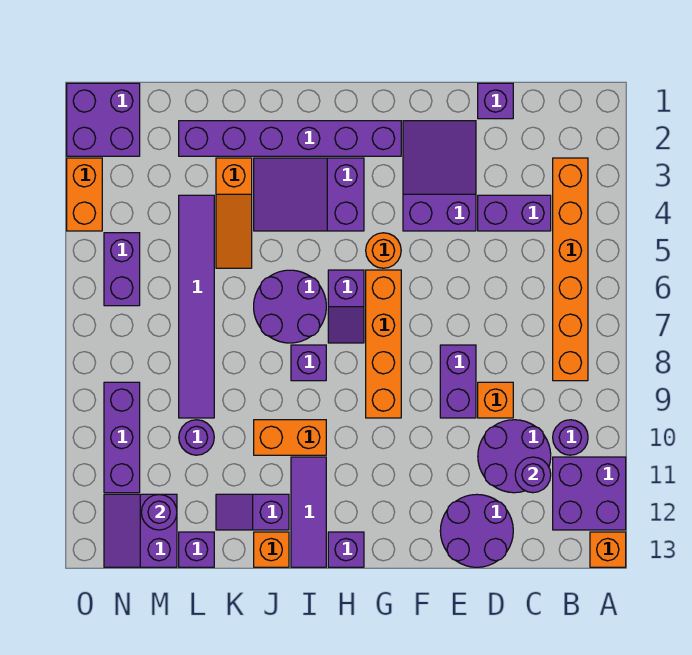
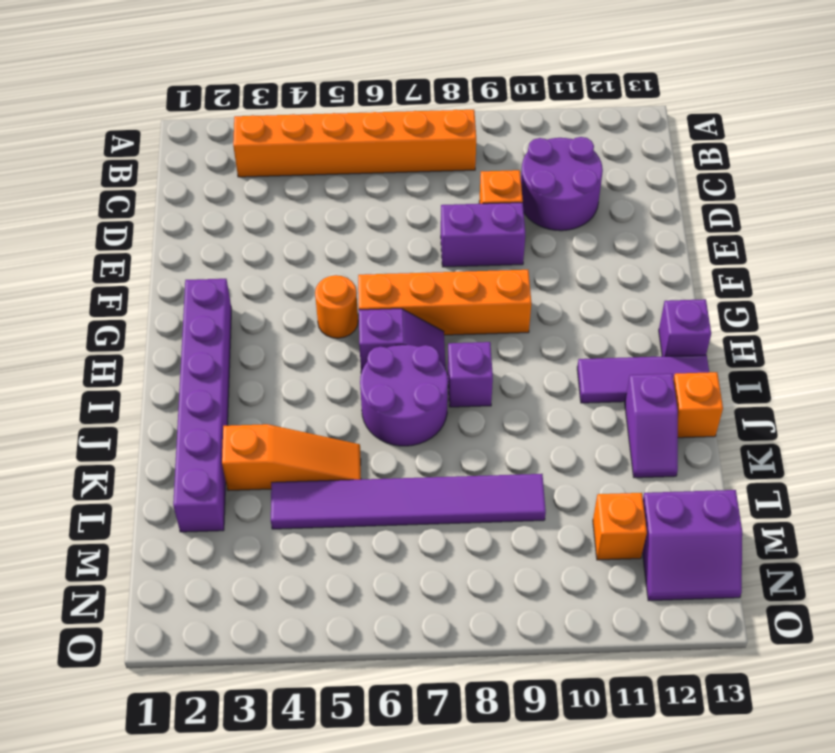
orange brick M11 level 1 -> orange brick A13 level 1
none -> purple brick A11:B12 level 1
none -> purple round brick B10 level 1
none -> purple brick C4:D4 level 1
none -> purple brick D1 level 1

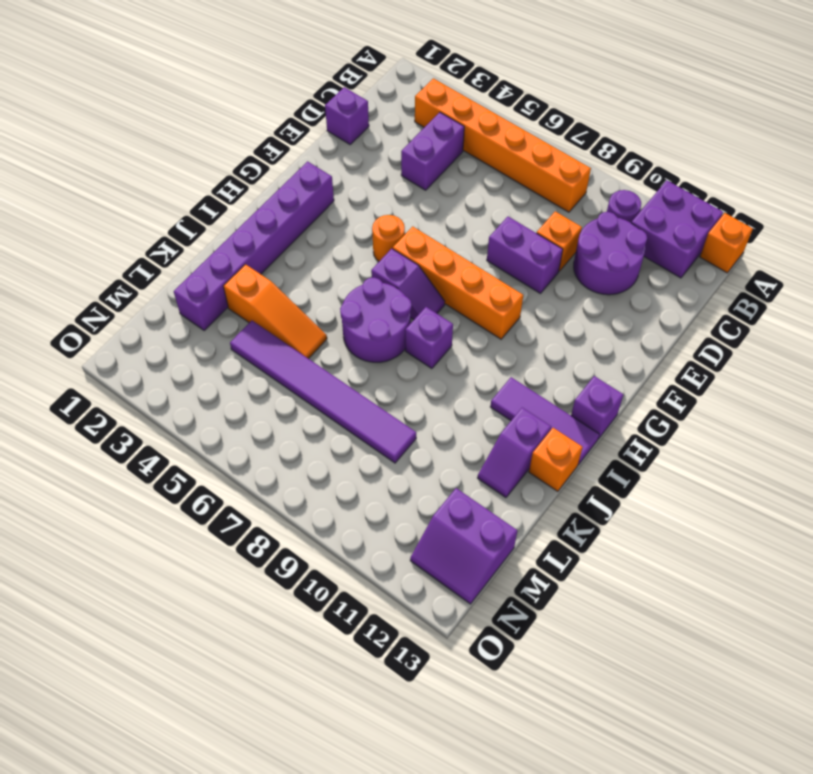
none -> purple round brick D12:E13 level 1
none -> purple slope E2:F4 level 1 top 4
none -> purple slope H3:J4 level 1 top H
none -> orange brick I10:J10 level 1

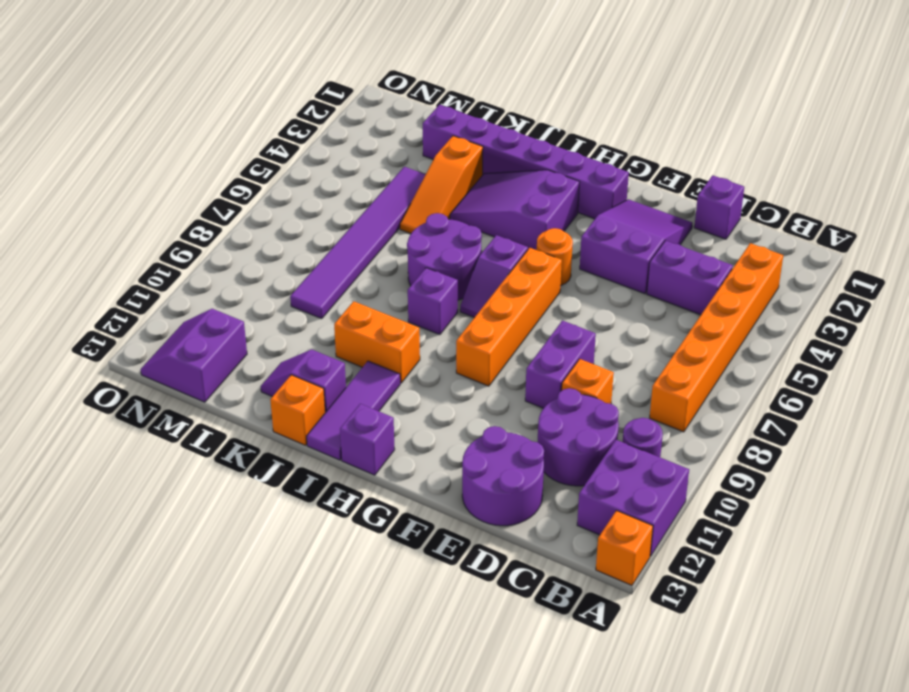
none -> purple round brick L10 level 1
none -> purple brick L13 level 1
none -> purple brick N1:O2 level 1
none -> purple brick N5:N6 level 1

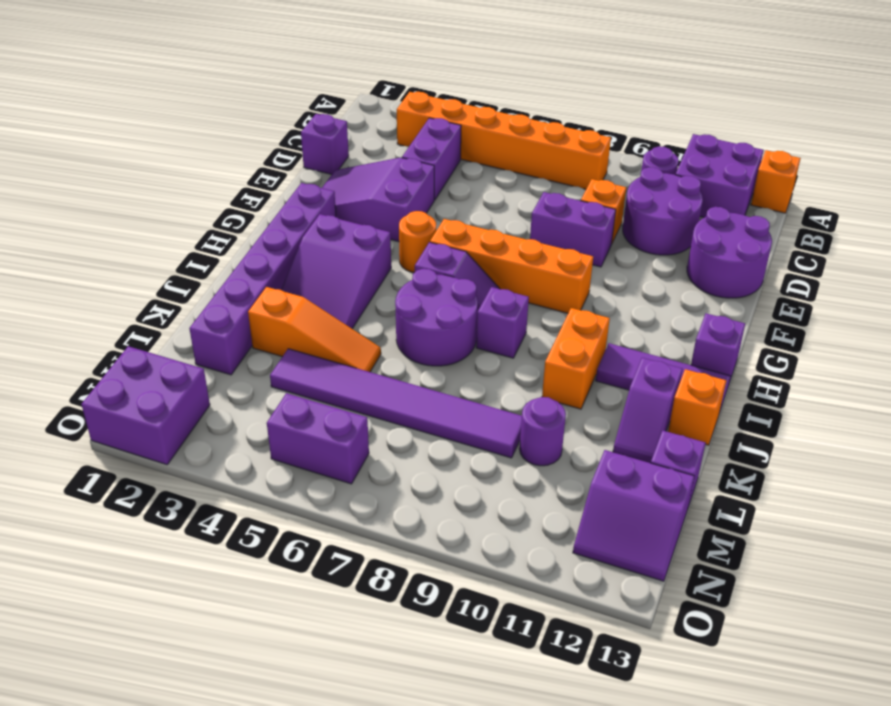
none -> purple brick N9:N11 level 1
none -> orange brick O3:O4 level 1
none -> purple round brick C11 level 2
none -> purple round brick M12 level 2

